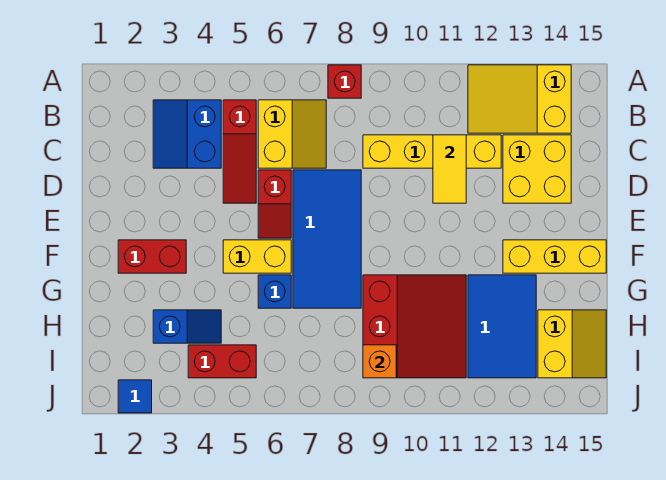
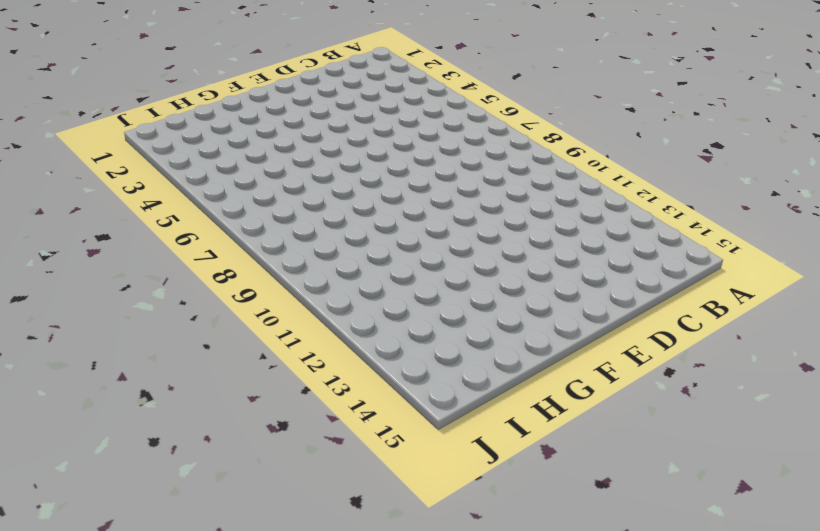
none -> red brick A8 level 1
none -> yellow slope A12:B14 level 1 top 14
none -> blue slope B3:C4 level 1 top 4

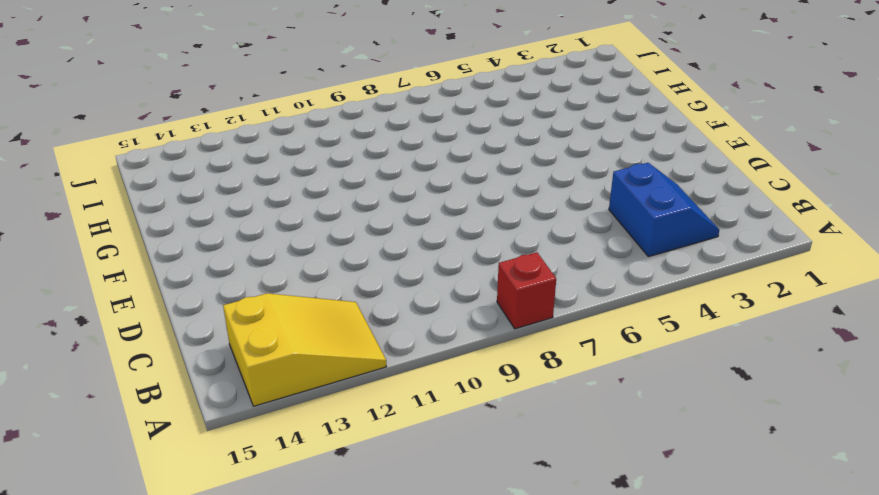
none -> red slope B5:D5 level 1 top B
none -> yellow slope B6:C7 level 1 top 6
none -> yellow brick C9:C12 level 1

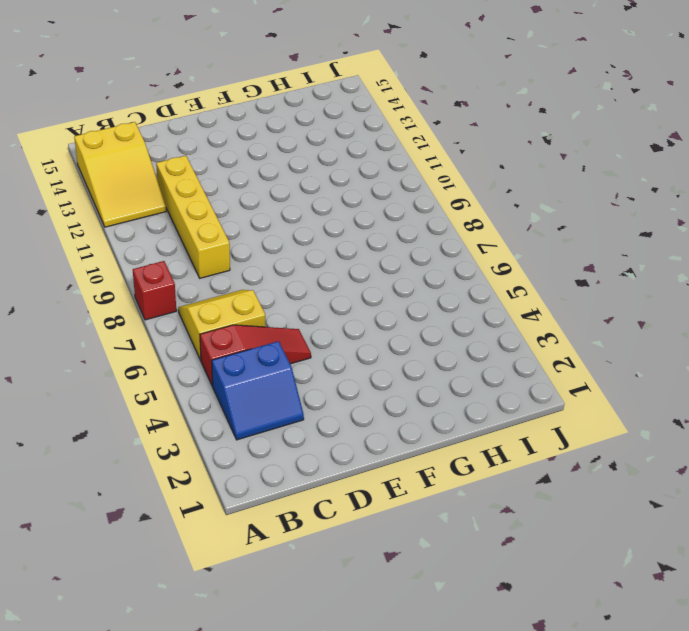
none -> yellow brick C13:D14 level 1
none -> red slope D6:E6 level 1 top D
none -> blue tile D7:G8 level 1

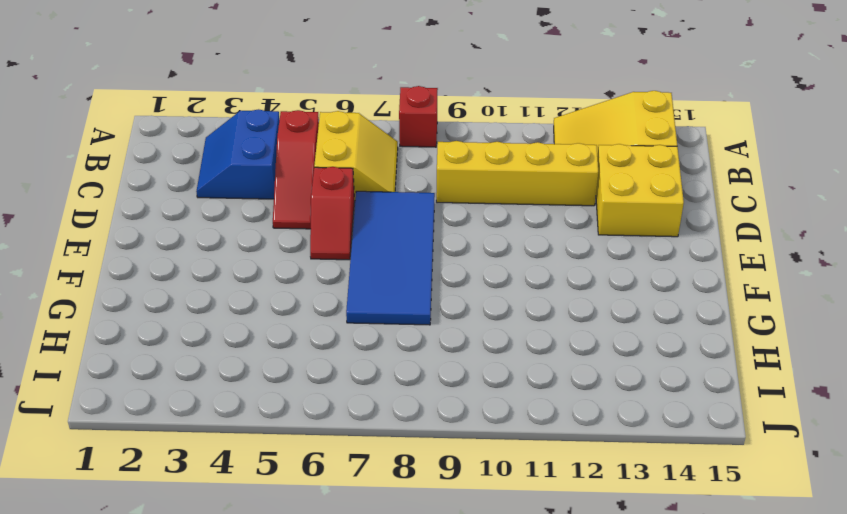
none -> red brick F2:F3 level 1
none -> yellow brick F5:F6 level 1
none -> yellow brick F13:F15 level 1

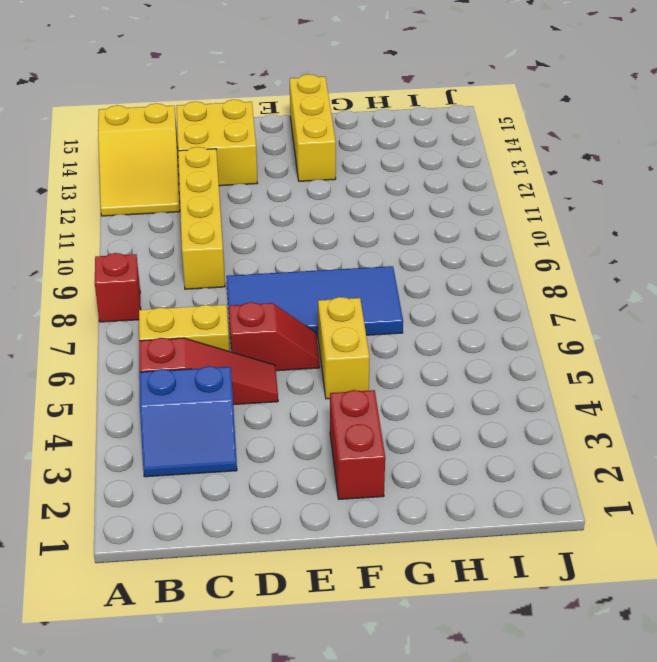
none -> blue brick G6 level 1
none -> red slope G9:I11 level 1 top 9
none -> blue tile G12:I13 level 1

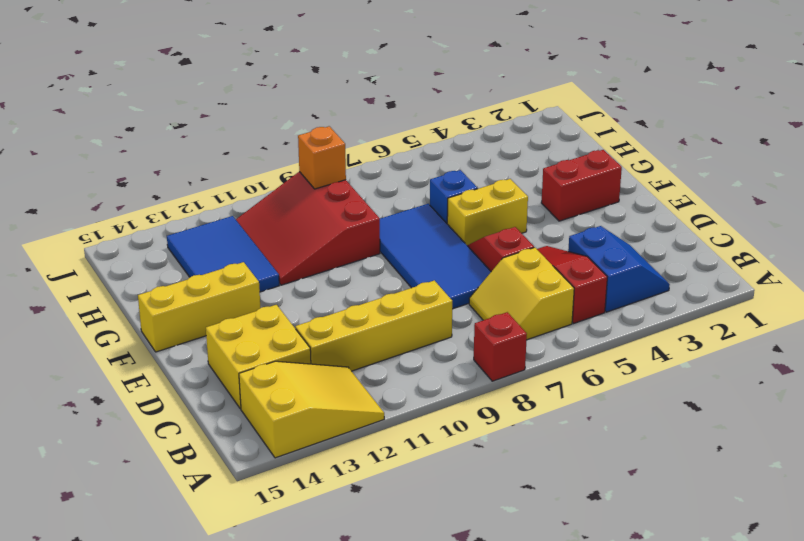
none -> blue slope H3:H4 level 1 top 3
none -> yellow slope H14:I15 level 1 top 14
none -> red brick I4:I5 level 1

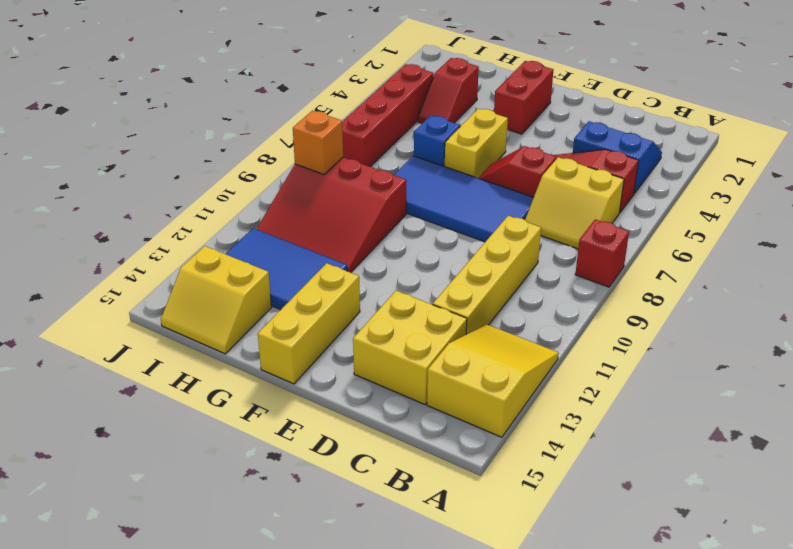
red slope H3:H4 level 1 top 3 -> blue slope H3:H4 level 1 top 3
red brick I4:I7 level 1 -> red brick I4:I5 level 1
none -> blue tile J2 level 1
none -> yellow tile C11:D11 level 2

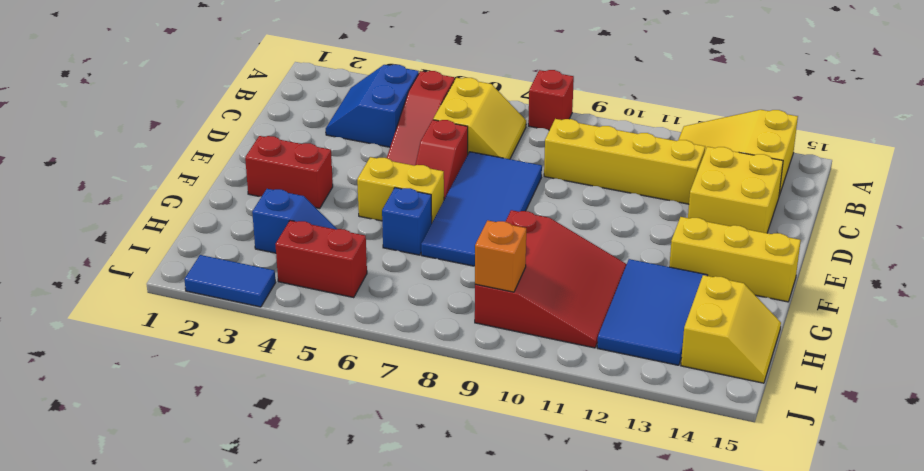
blue tile J2:J3 level 1 -> blue tile J2 level 1
none -> yellow tile C11:D11 level 2

